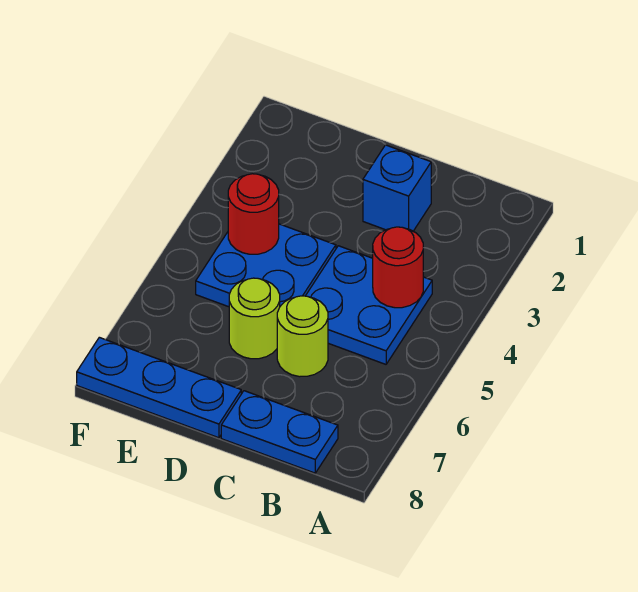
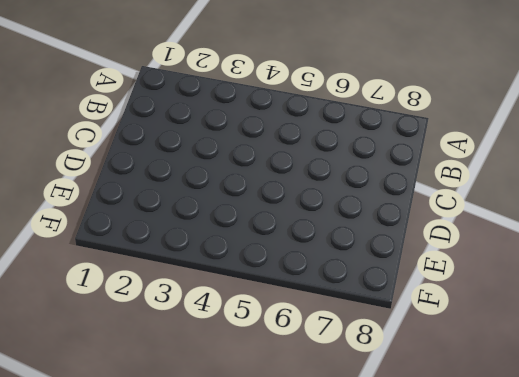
none -> blue plate B4:C5 level 1
none -> blue plate B8:C8 level 1

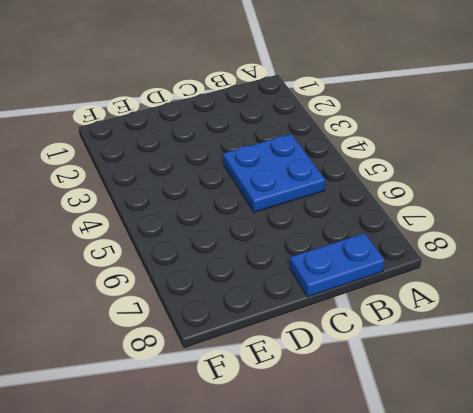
none -> blue brick C2 level 1
none -> lime round brick C6 level 1

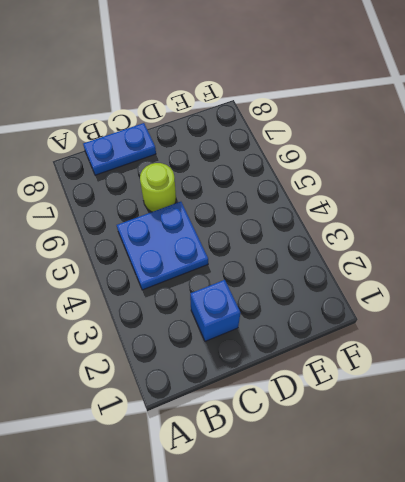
none -> blue plate D4:E5 level 1
none -> lime round brick D6 level 1

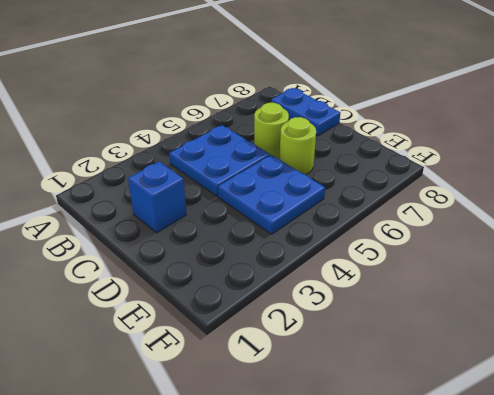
none -> blue plate D8:F8 level 1
none -> red round brick B4 level 2

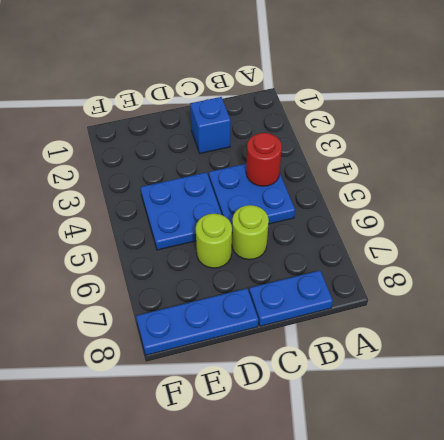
none -> red round brick E4 level 2

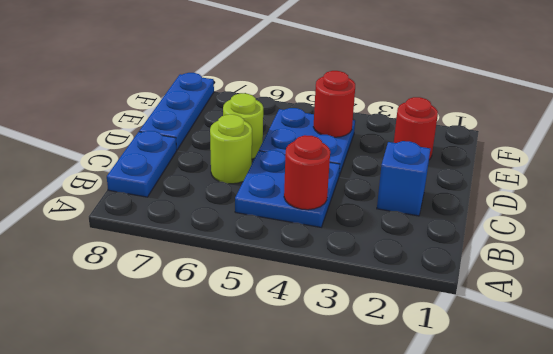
red round brick E2 level 1 -> none

